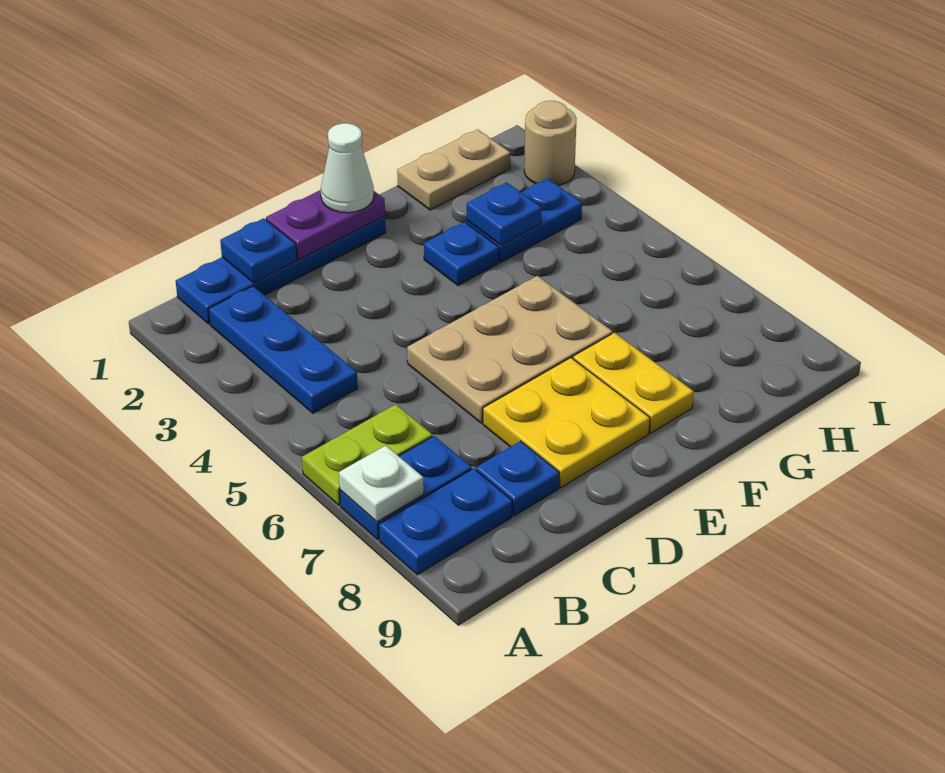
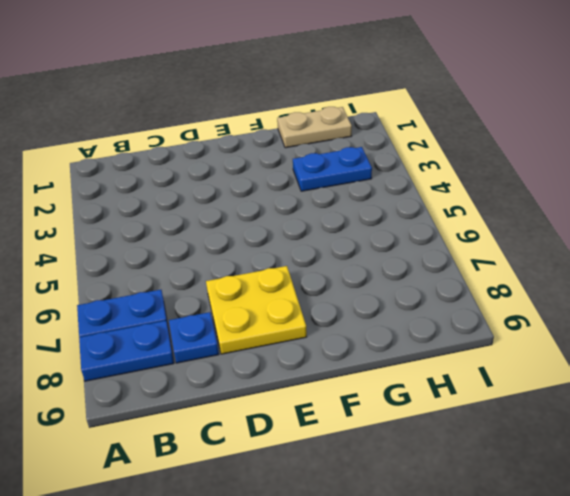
none -> lime plate A6:B6 level 1
none -> blue plate B1:E1 level 1
none -> blue plate B2:B4 level 1

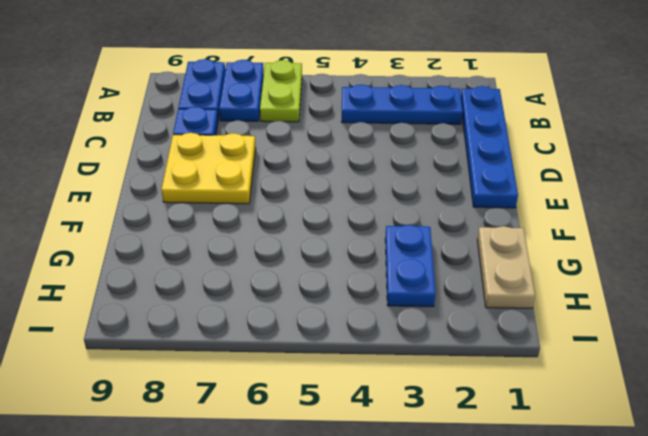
none -> tan plate D5:F6 level 1
none -> blue plate F3 level 1
none -> yellow plate F7:F8 level 1

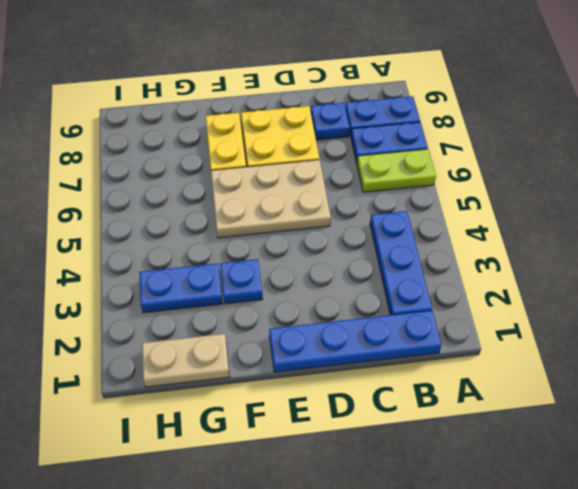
none -> tan round brick I2 level 1
none -> white plate A7 level 2
none -> blue plate C1 level 2

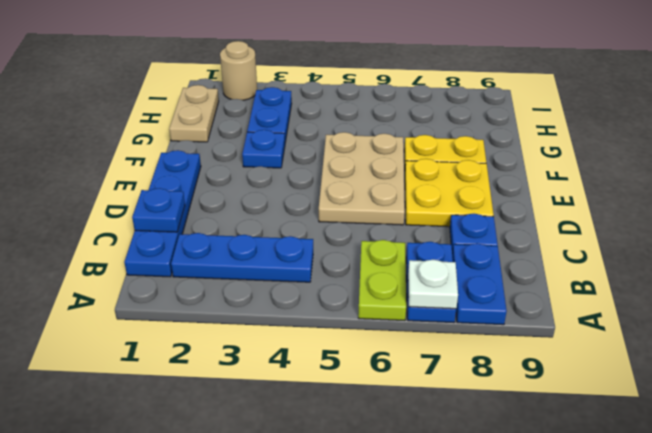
none -> purple plate D1:E1 level 2
none -> blue plate G3 level 2
none -> white cone E1 level 3

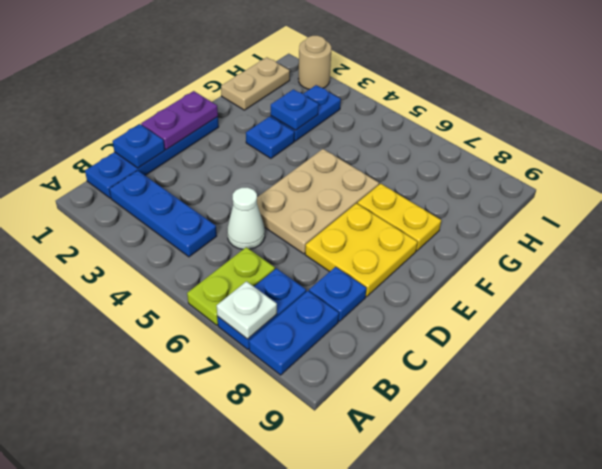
white cone C5 level 1 -> white cone E1 level 3

